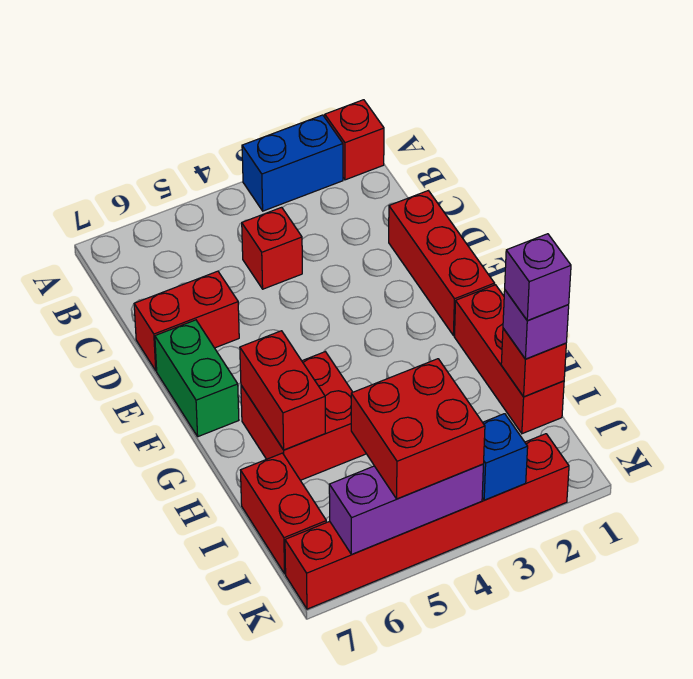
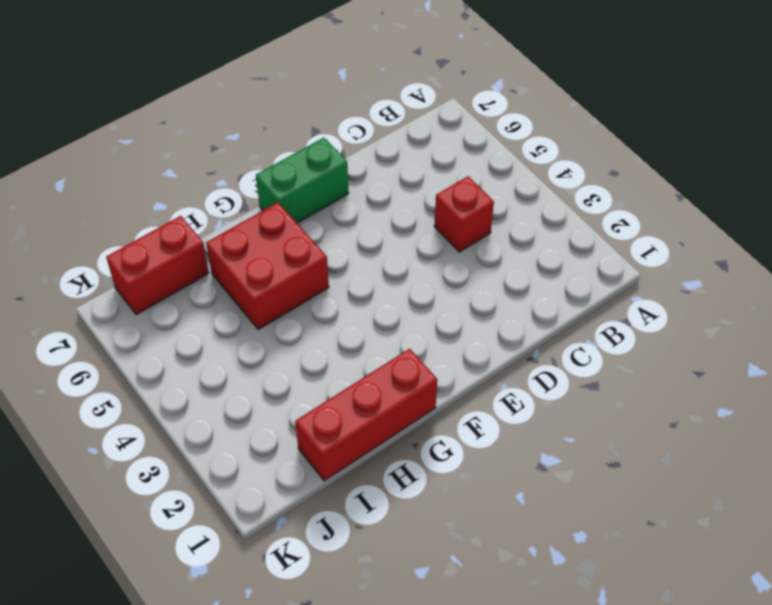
none -> red brick A1 level 1
none -> blue brick A2:A3 level 1
none -> red brick D1:F1 level 1

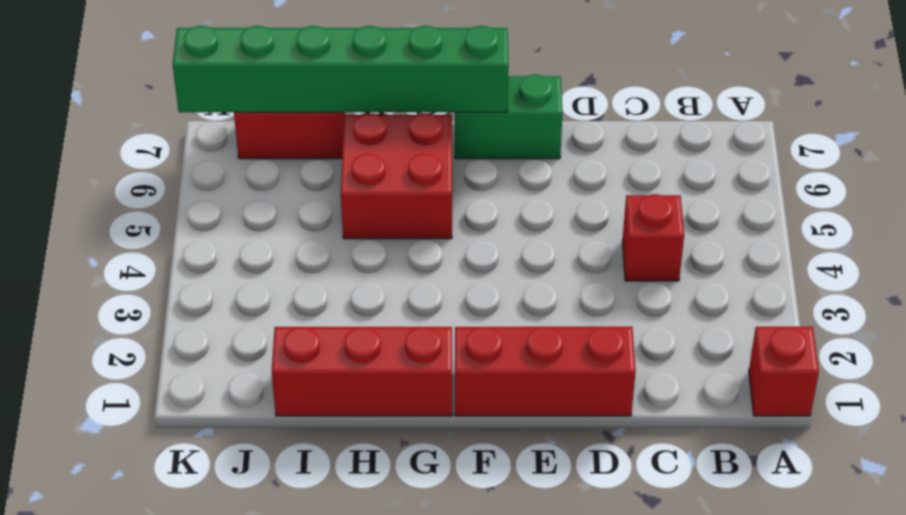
green brick F7:K7 level 2 -> none
none -> blue brick A2:A3 level 1
none -> red brick D6:D7 level 1
none -> red brick K2:K7 level 1

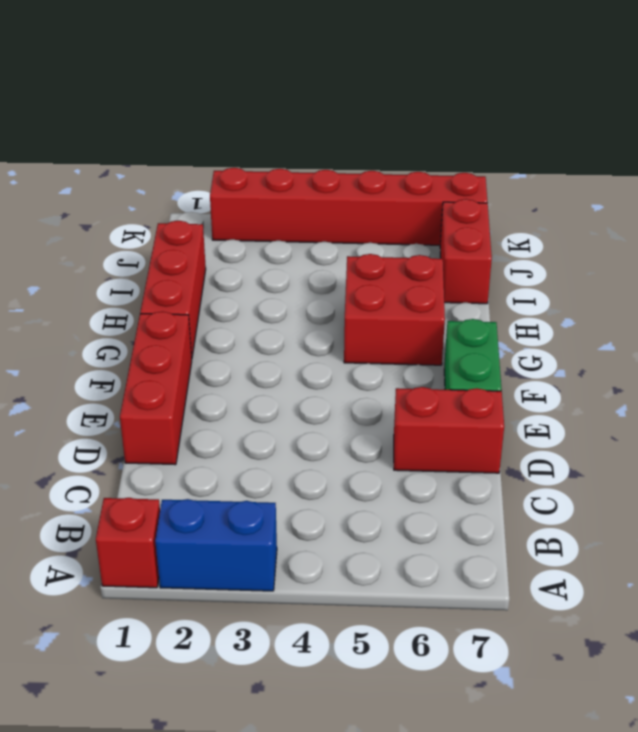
none -> red brick C4 level 1
none -> red brick G6:H6 level 2
none -> red brick I1 level 2

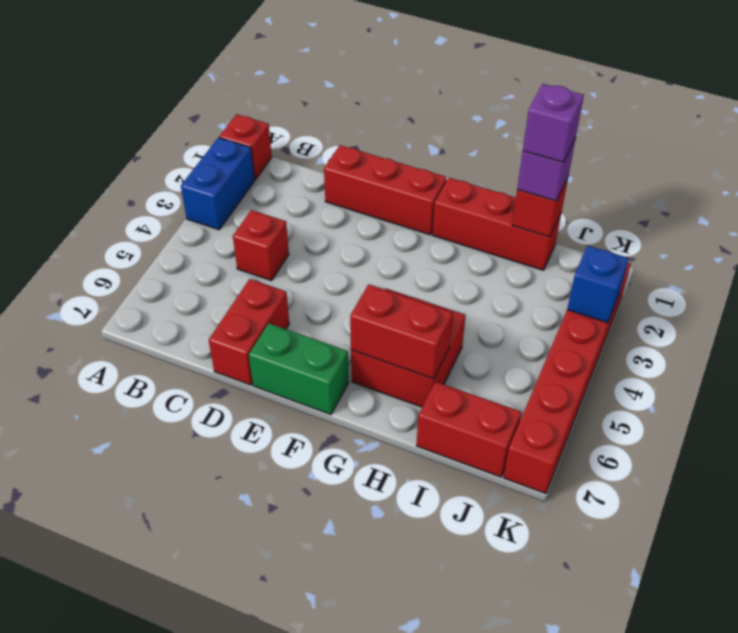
none -> purple brick K4:K6 level 2
none -> red brick J4:K5 level 3

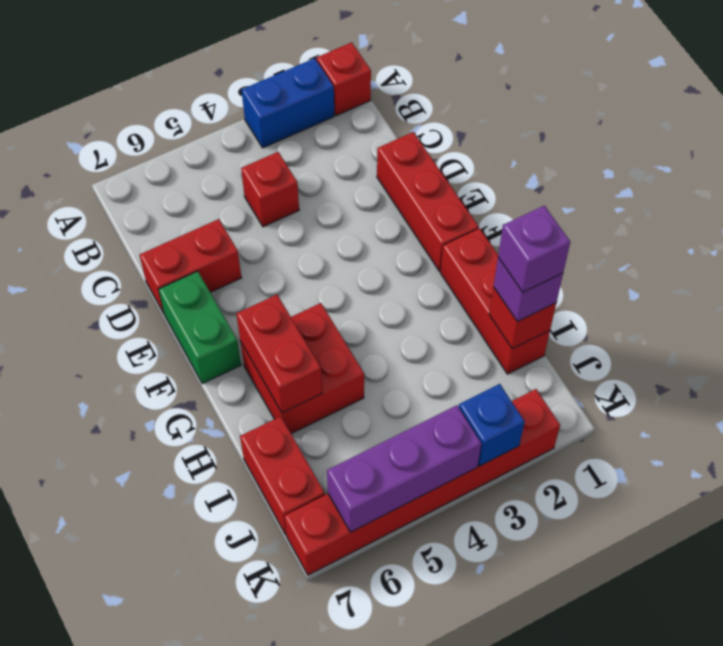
none -> red brick J4:K5 level 3

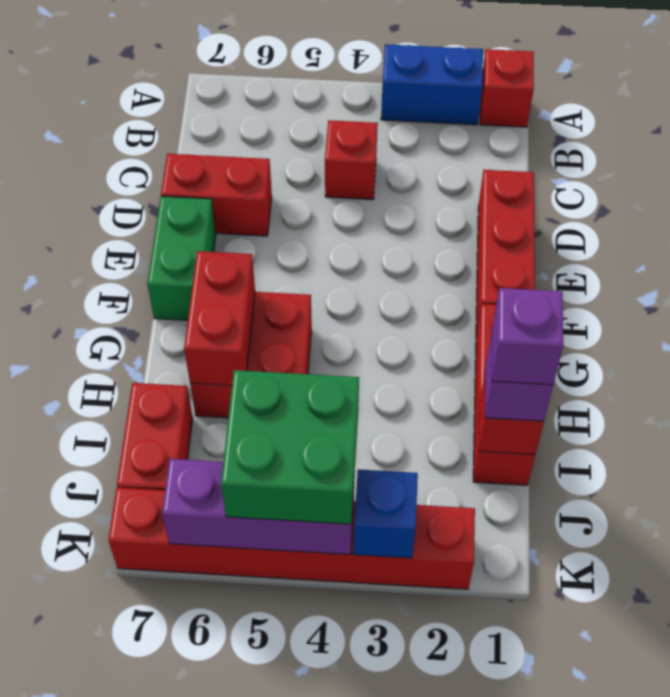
green brick J4:K5 level 3 -> red brick J4:K5 level 3

